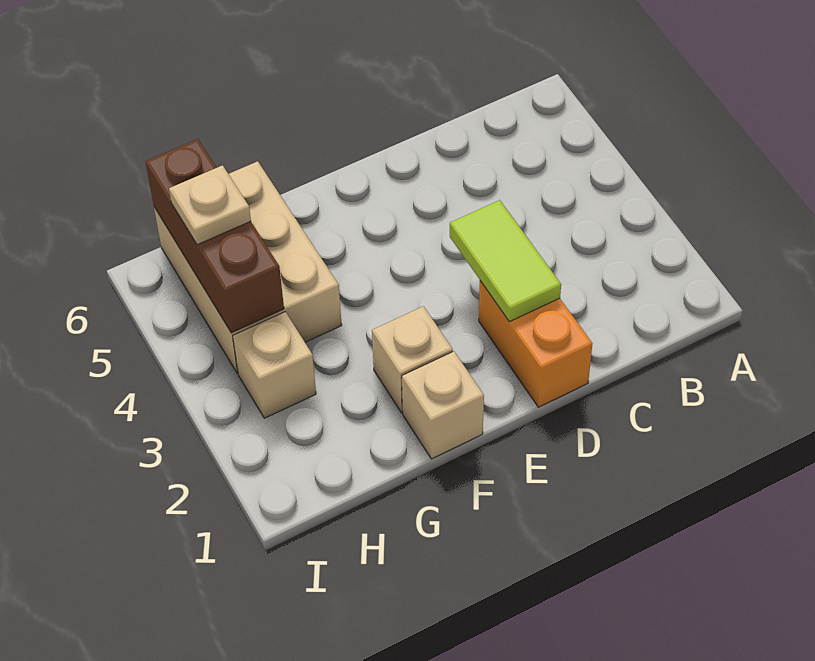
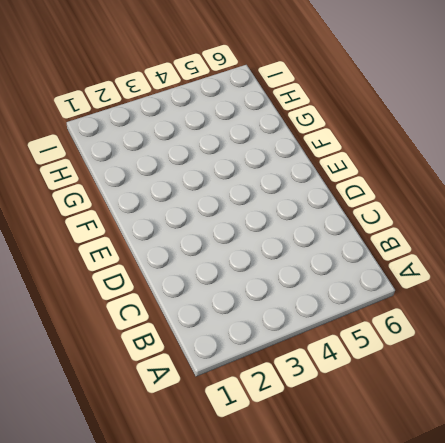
none -> orange brick D1:D2 level 1
none -> tan brick F1 level 1

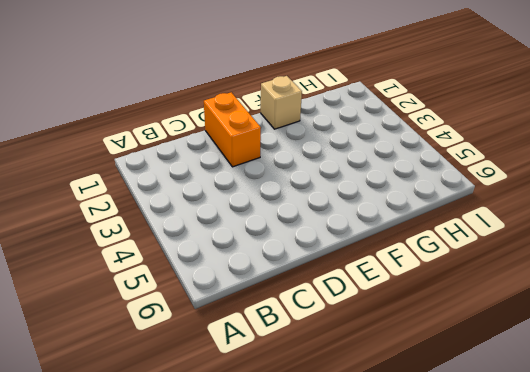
none -> tan brick F2 level 1
none -> tan brick G4:H6 level 1

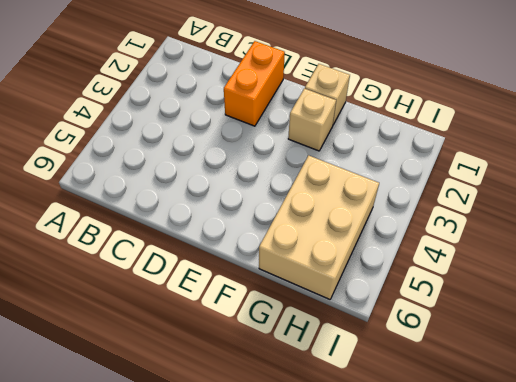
none -> tan brick H3 level 1
none -> lime tile D2:D3 level 2

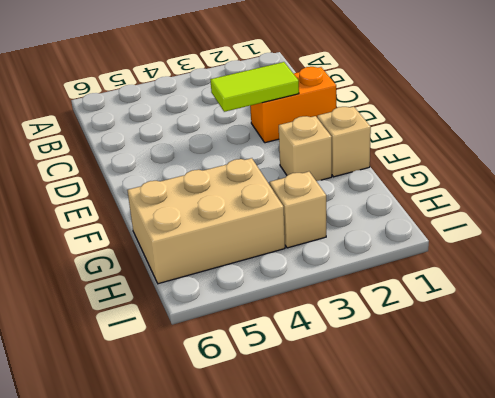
none -> brown brick H4:H6 level 2
none -> tan plate H5 level 3

